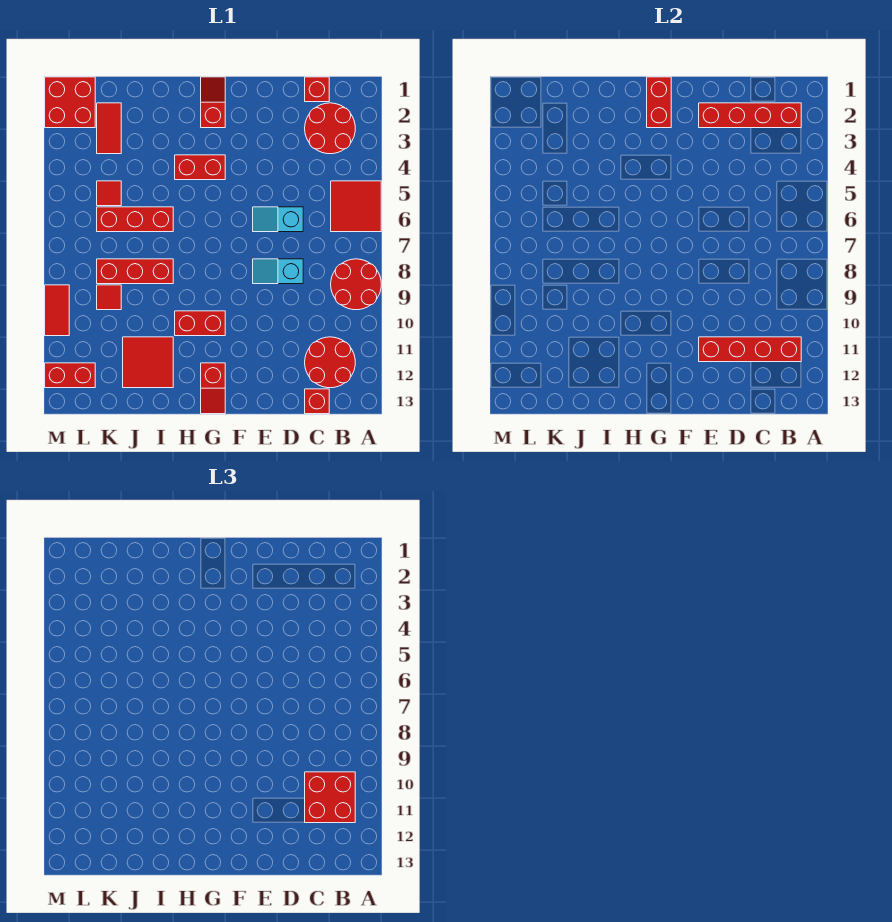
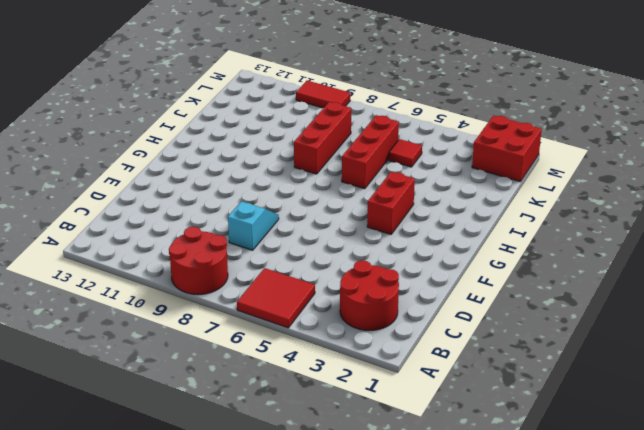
none -> red round brick B11:C12 level 1
none -> red brick C1 level 1
none -> red brick C13 level 1

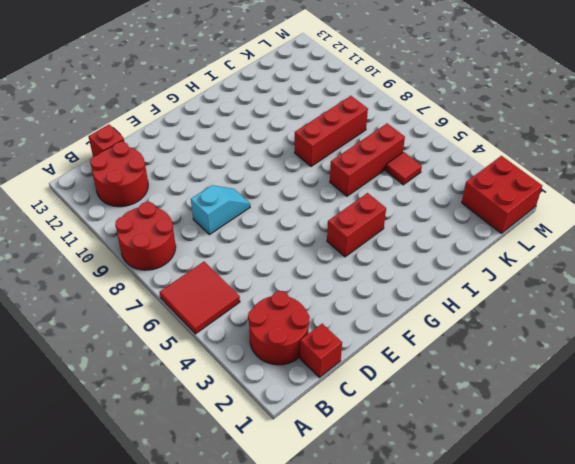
none -> cyan slope D6:E6 level 1 top D
none -> red slope G1:G2 level 1 top 2
none -> red brick G10:H10 level 1

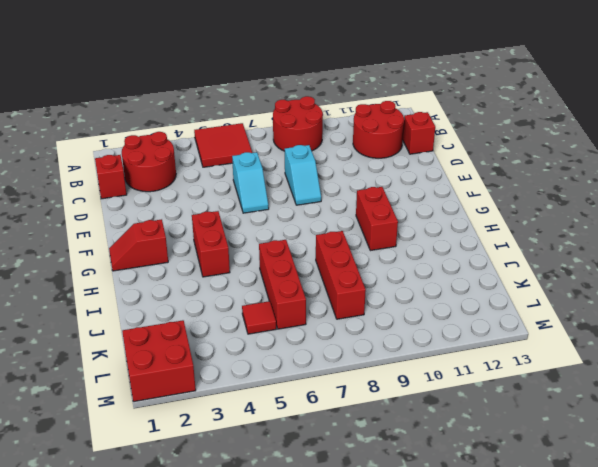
none -> red slope G12:G13 level 1 top 12
none -> red tile I11:J12 level 1
none -> red tile K2:K3 level 1

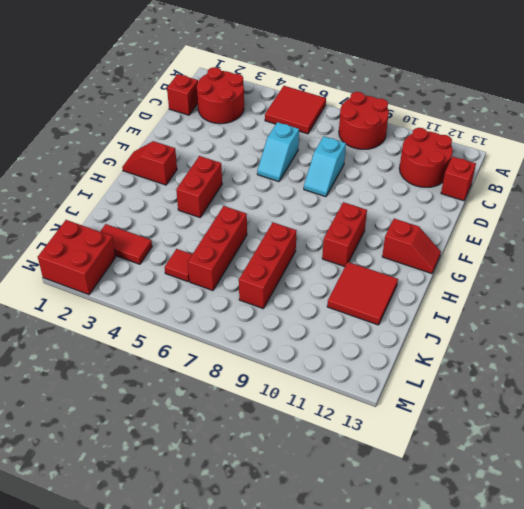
none -> red tile K9 level 1
none -> red brick L12:M12 level 1
none -> red tile M9:M10 level 1

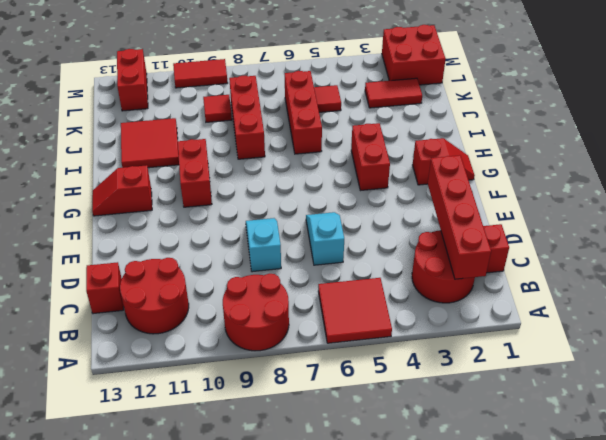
none -> red brick B11:E11 level 2
none -> red brick G1:G2 level 2
none -> red brick B10:C11 level 3

